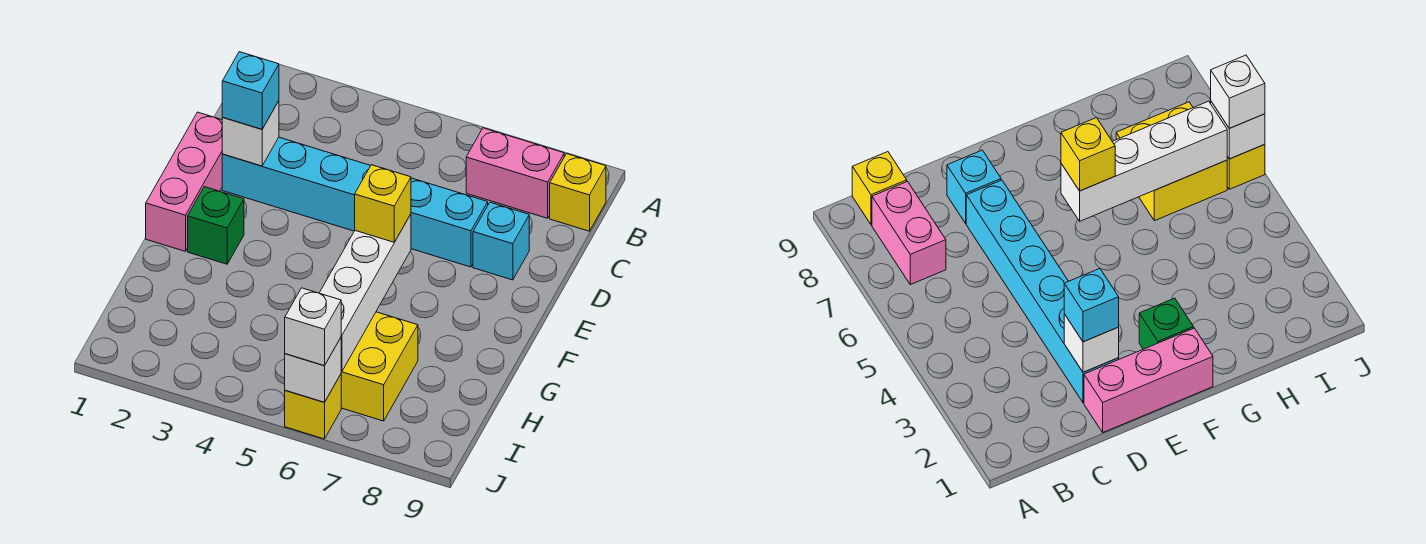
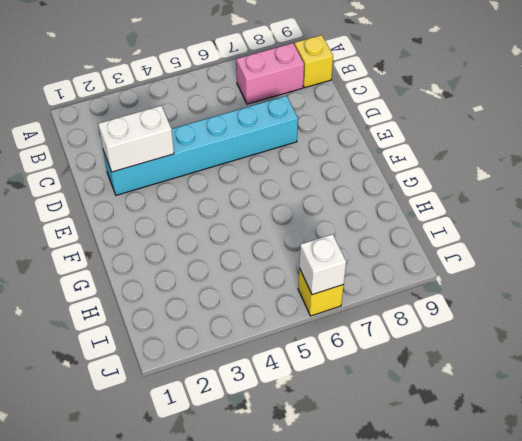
white brick D2:D3 level 2 -> white brick D2 level 2
none -> pink brick D1:F1 level 1
none -> cyan brick D8 level 1
none -> green brick F2 level 1

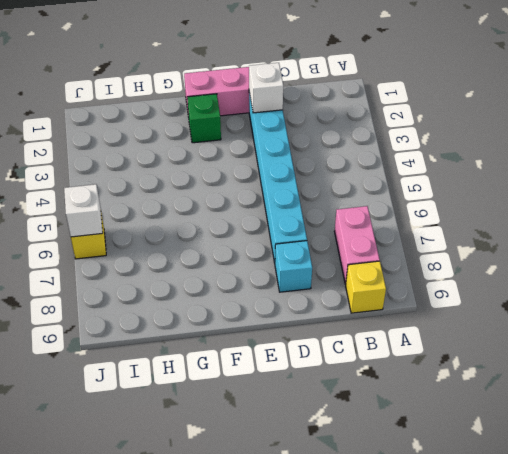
none -> yellow brick H6:I7 level 1
none -> white brick F6:I6 level 2
none -> cyan brick D2 level 3

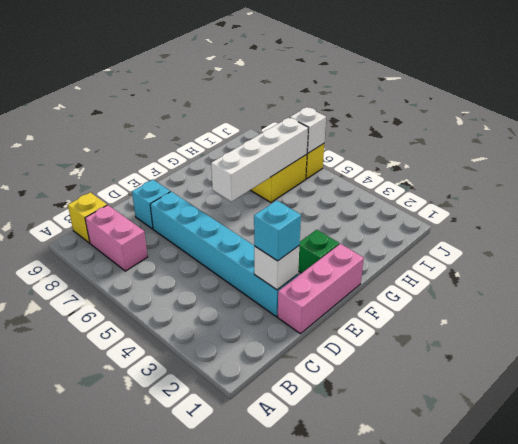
none -> yellow brick F6 level 3
none -> white brick J6 level 3

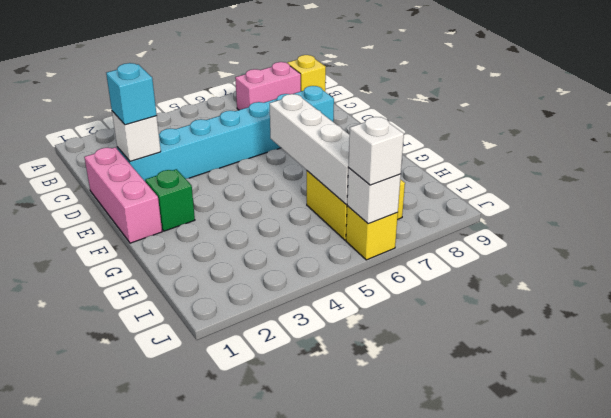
none -> yellow brick F6 level 3

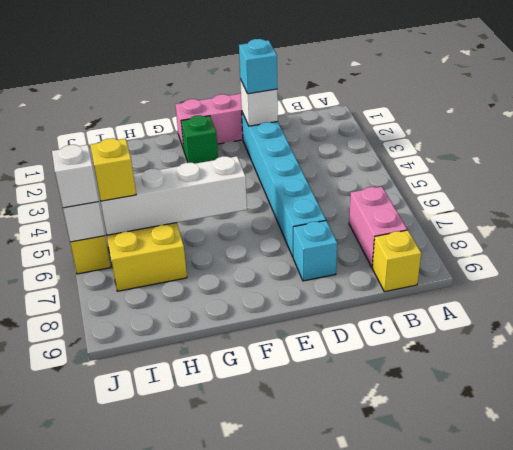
yellow brick I6 level 3 -> yellow brick F6 level 3

